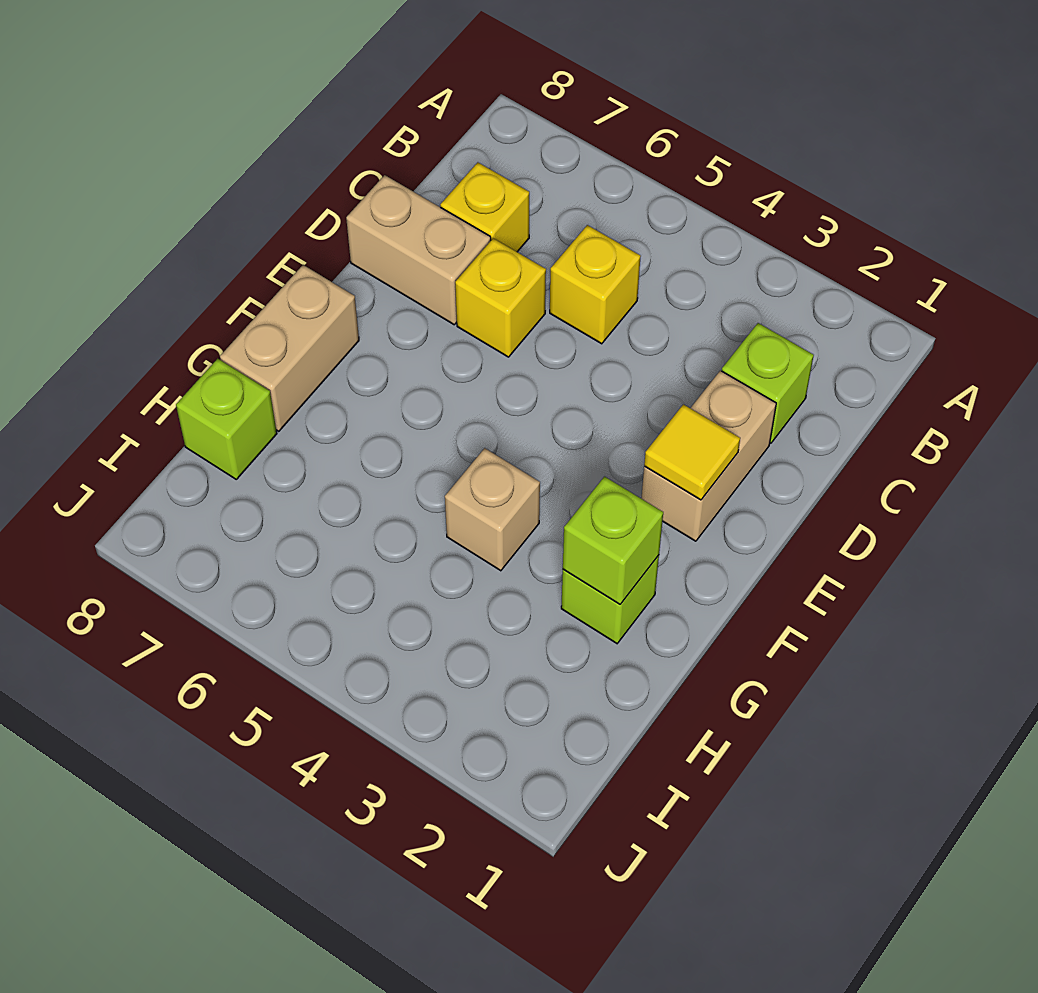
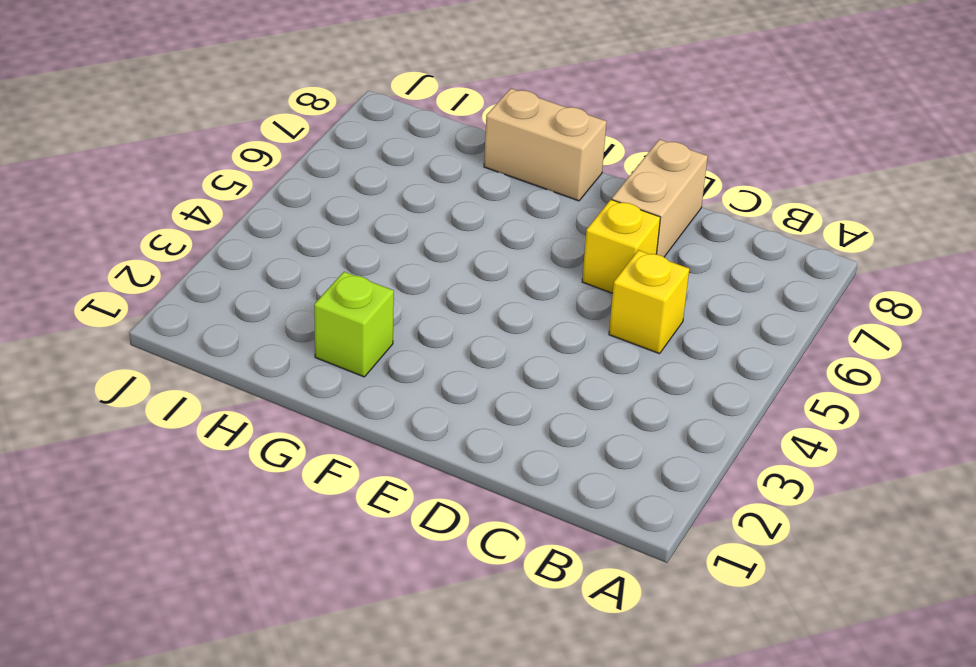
none -> lime brick C2 level 1
none -> yellow brick C7 level 1
none -> tan brick D2:E2 level 1

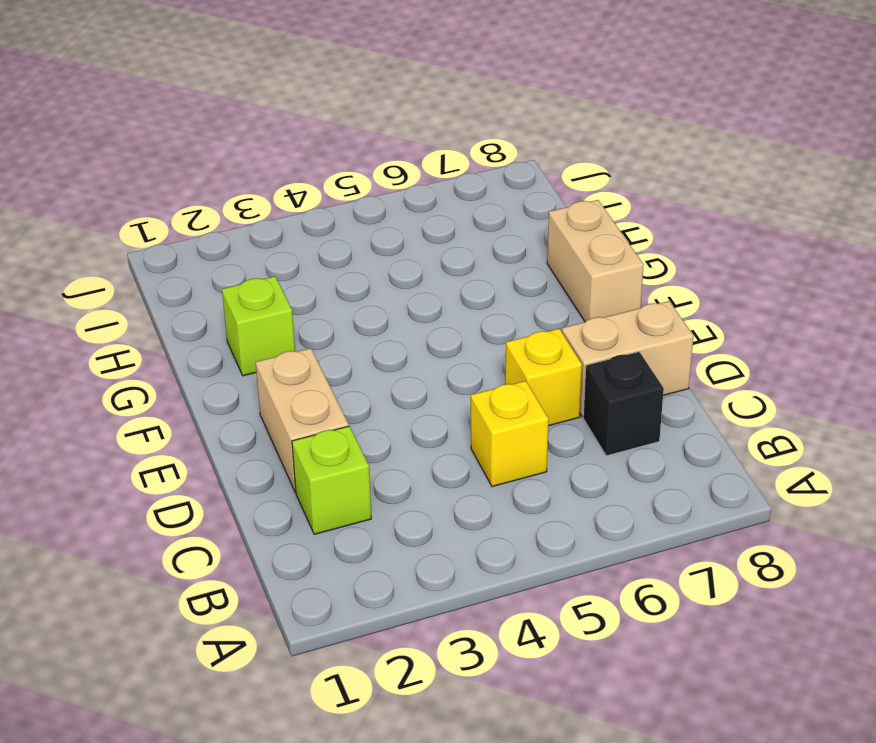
black brick C7 level 1 -> yellow brick C7 level 1
none -> tan brick G4 level 1
none -> lime brick H8 level 1
none -> yellow tile E2 level 2

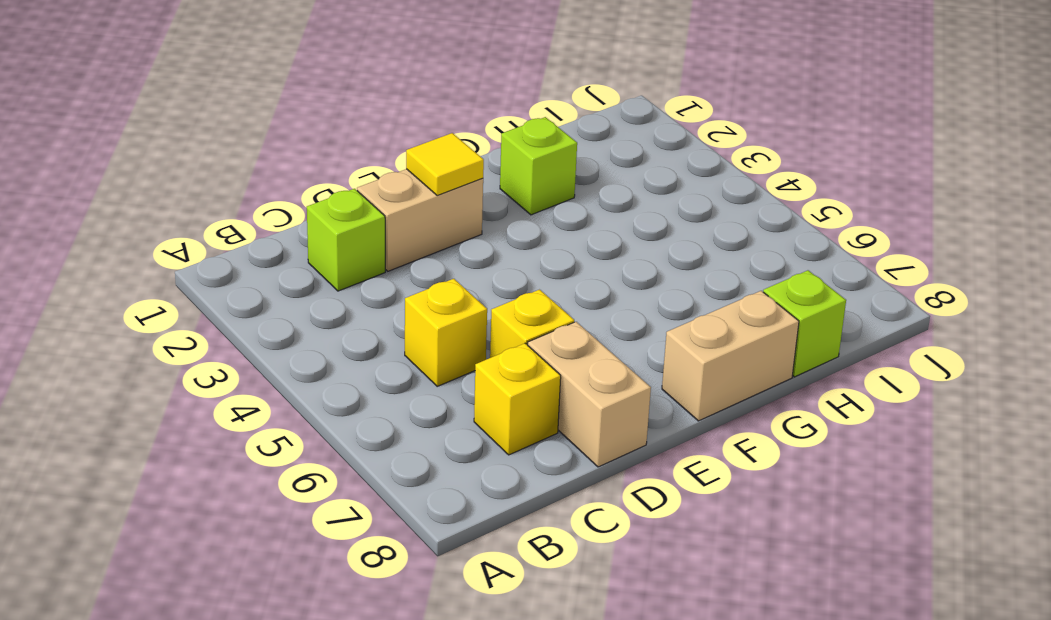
none -> tan brick G4 level 1
none -> lime brick G2 level 2

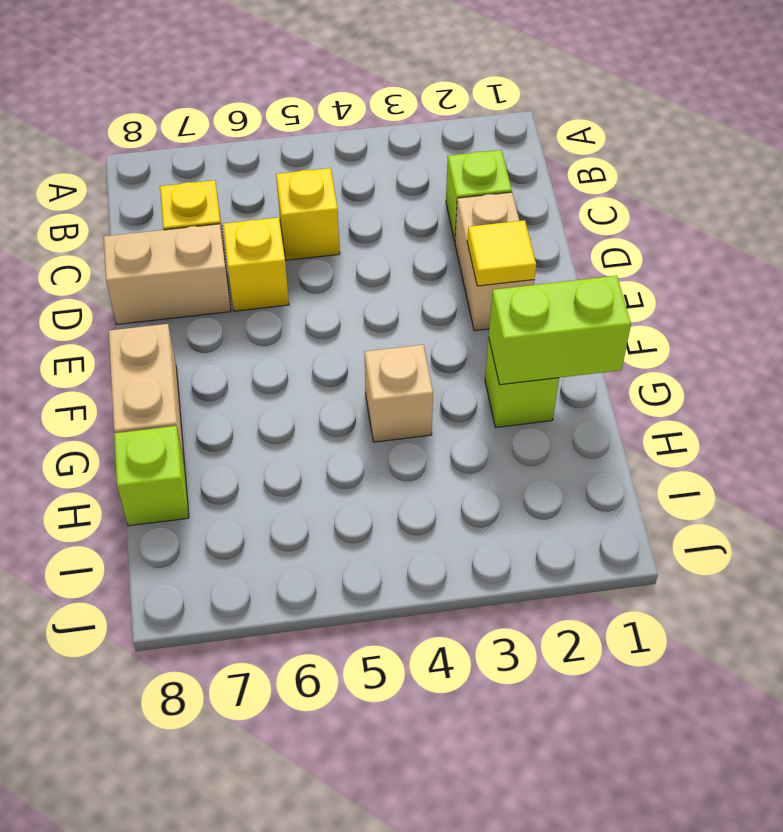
lime brick G1:G2 level 2 -> lime brick G2 level 2

